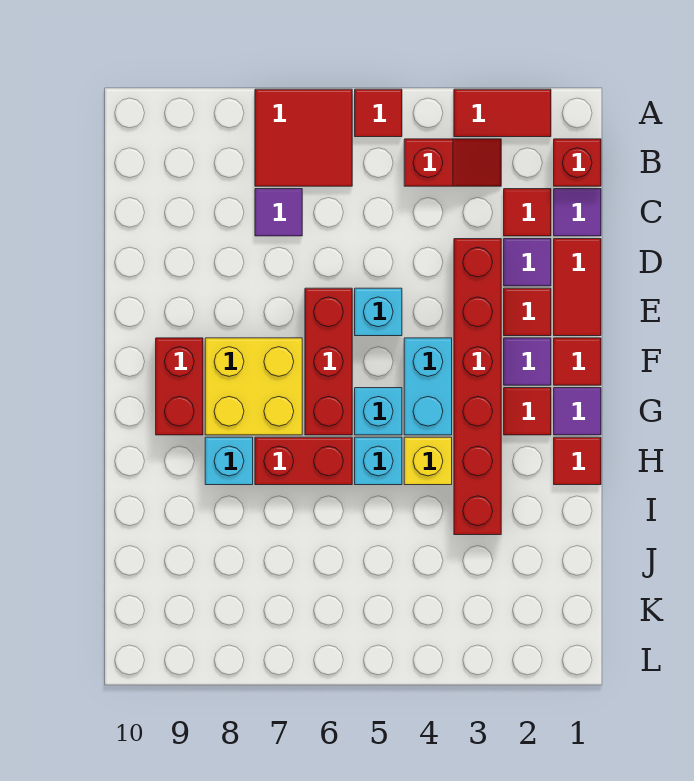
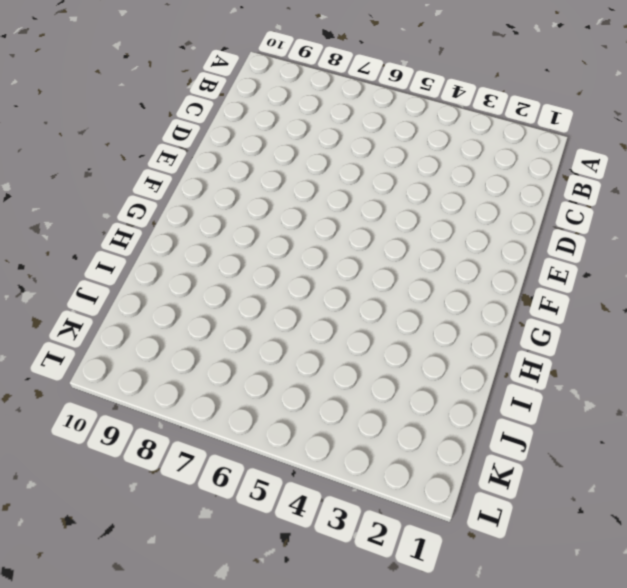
none -> red tile A2:A3 level 1
none -> red tile A5 level 1
none -> red tile A6:B7 level 1

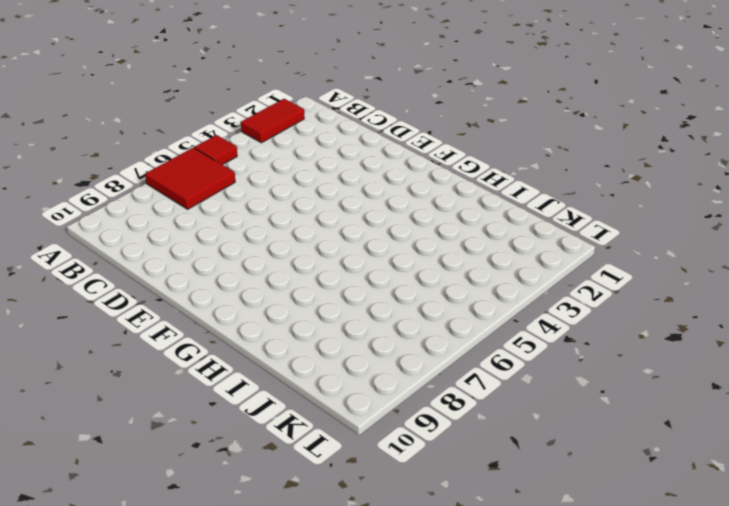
none -> red brick B1 level 1
none -> red slope B3:B4 level 1 top 4
none -> purple tile C1 level 1

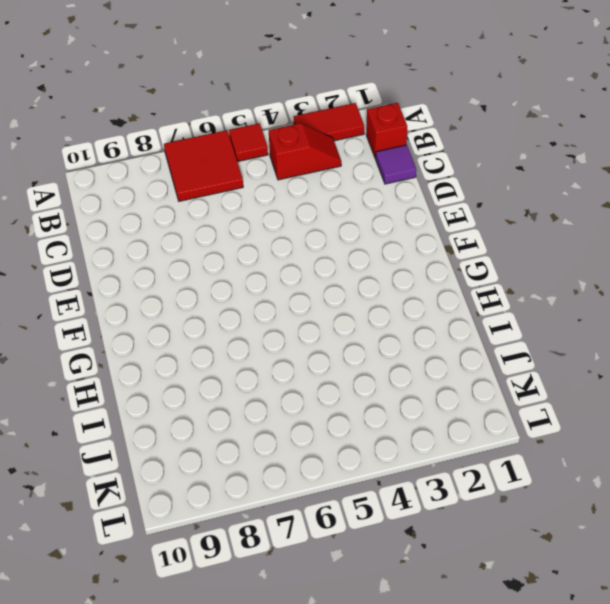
none -> red tile C2 level 1
none -> purple tile C7 level 1
none -> red tile D1:E1 level 1

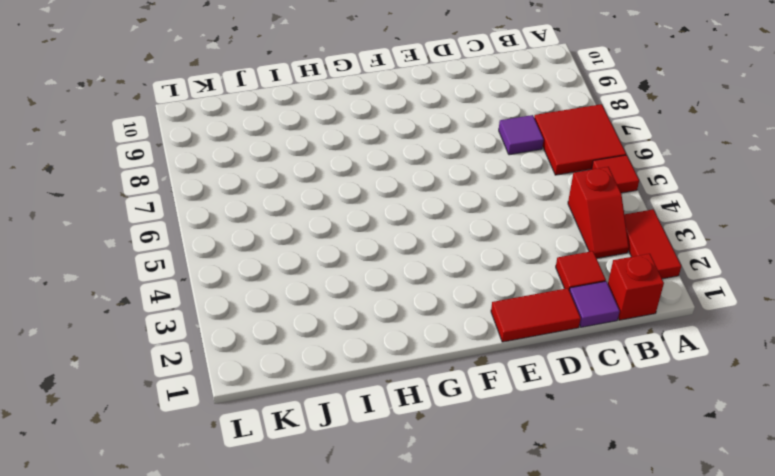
none -> purple tile D2 level 1
none -> red brick D3:I3 level 1
none -> red tile E2 level 1

